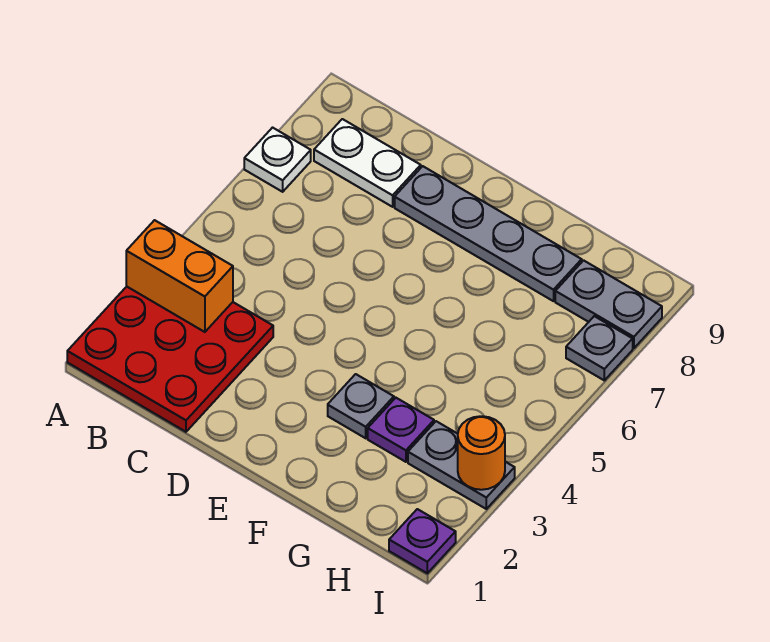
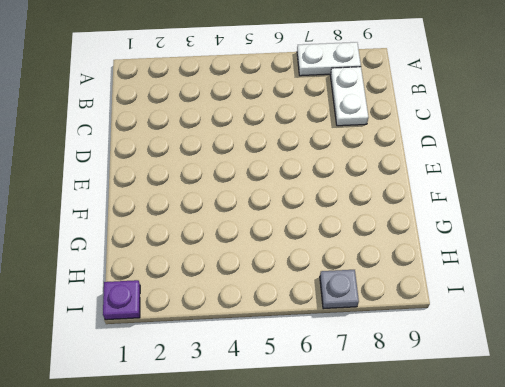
white plate A7:A8 level 1 -> white plate A7 level 1
none -> red plate A1:C3 level 1
none -> grey plate D8:G8 level 1
none -> grey plate F3 level 1

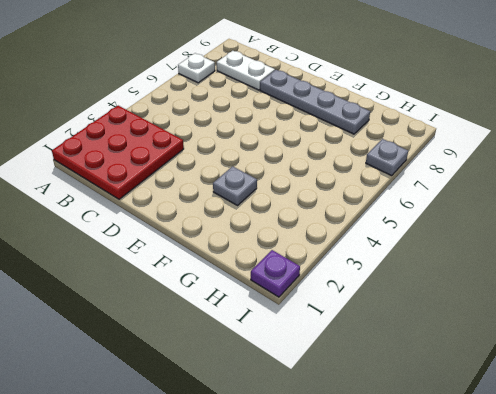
none -> purple plate G3 level 1
none -> grey plate H3:I3 level 1
none -> grey plate H8:I8 level 1

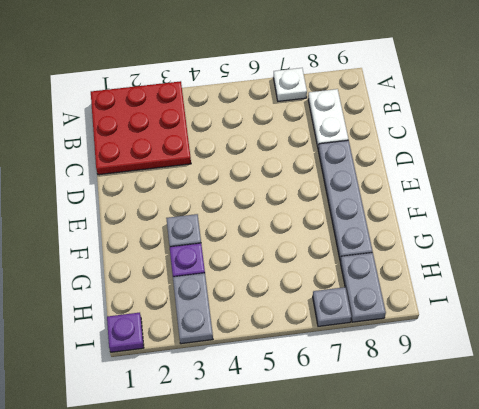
none -> orange brick A3:B3 level 2
none -> orange round brick I3 level 2

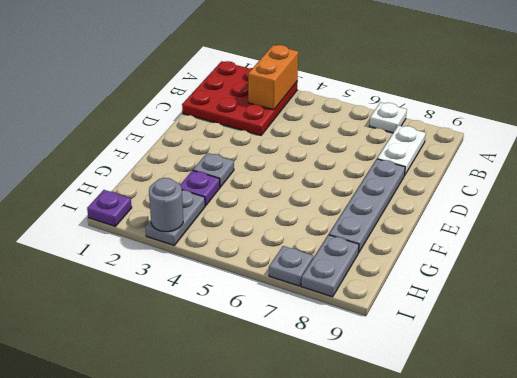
grey round brick I3 level 2 -> orange round brick I3 level 2

